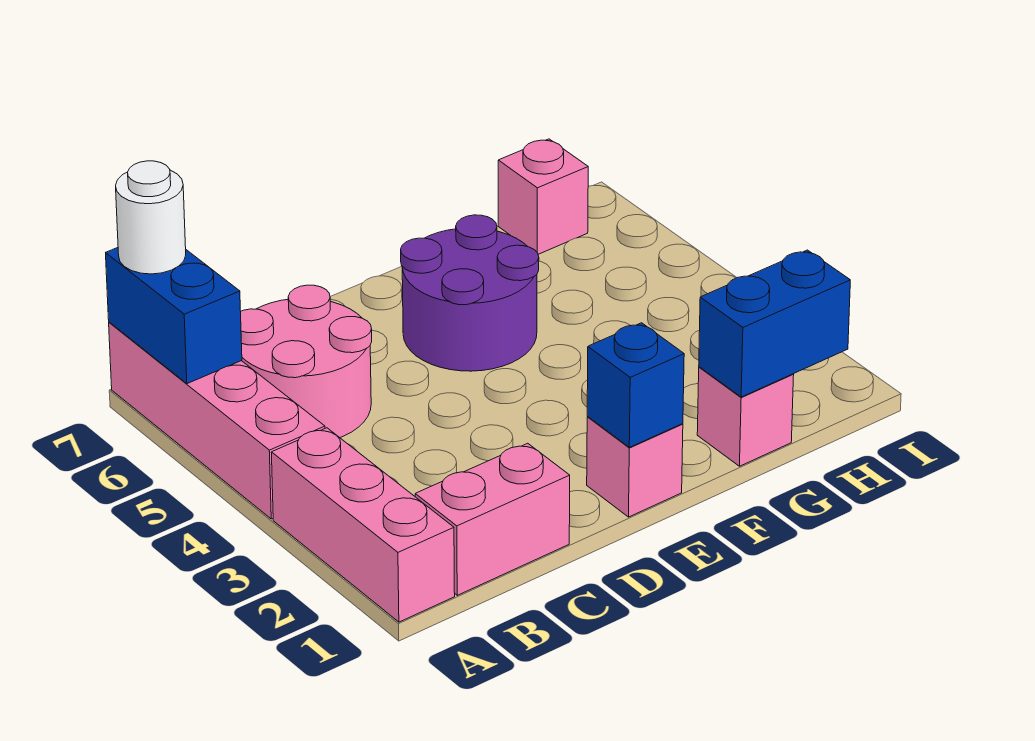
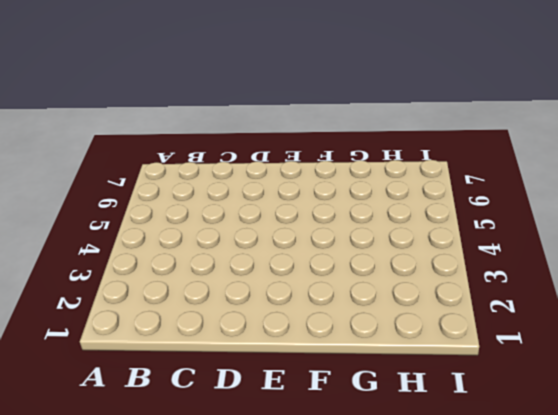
none -> pink brick A1:A3 level 1
none -> pink brick A4:A7 level 1
none -> pink brick B1:C1 level 1

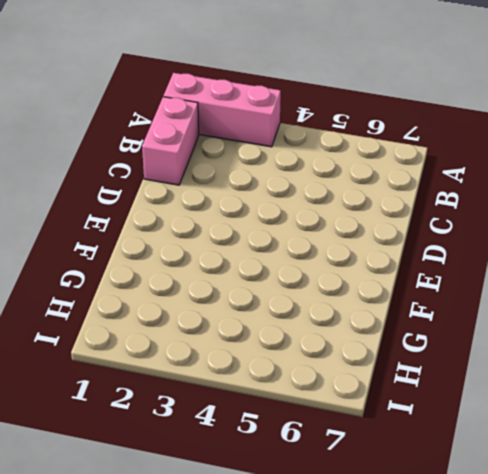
none -> pink brick A4:A7 level 1
none -> pink round brick B5:C6 level 1
none -> pink brick E1 level 1

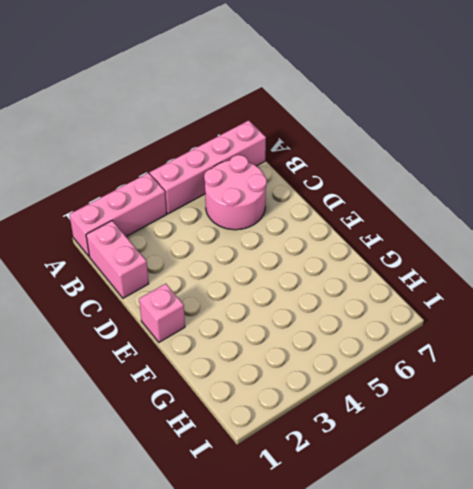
none -> purple round brick E5:F6 level 1
none -> pink brick G1 level 1
none -> pink brick H7 level 1

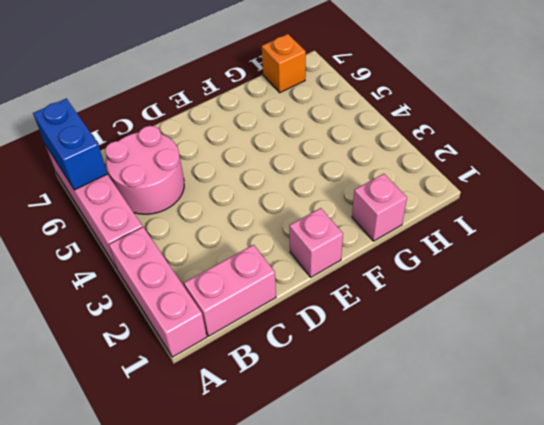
orange brick H7 level 1 -> pink brick H7 level 1
none -> purple round brick E5:F6 level 1
none -> blue brick E1 level 2
none -> blue brick G1:H1 level 2

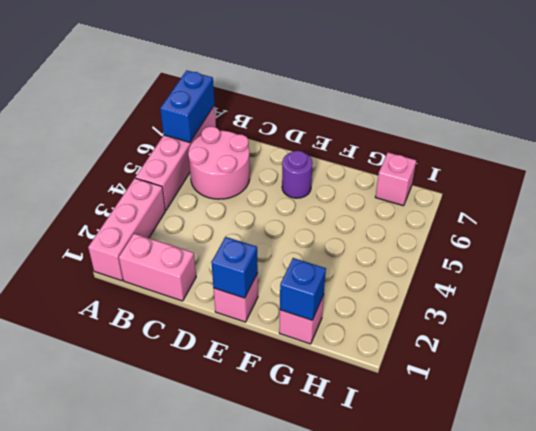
purple round brick E6 level 1 -> purple round brick E5:F6 level 1
blue brick G1 level 2 -> blue brick G1:H1 level 2
none -> white round brick A7 level 3

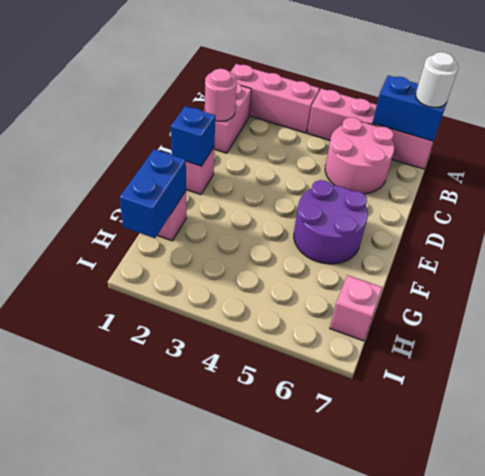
pink round brick C1 level 2 -> none

